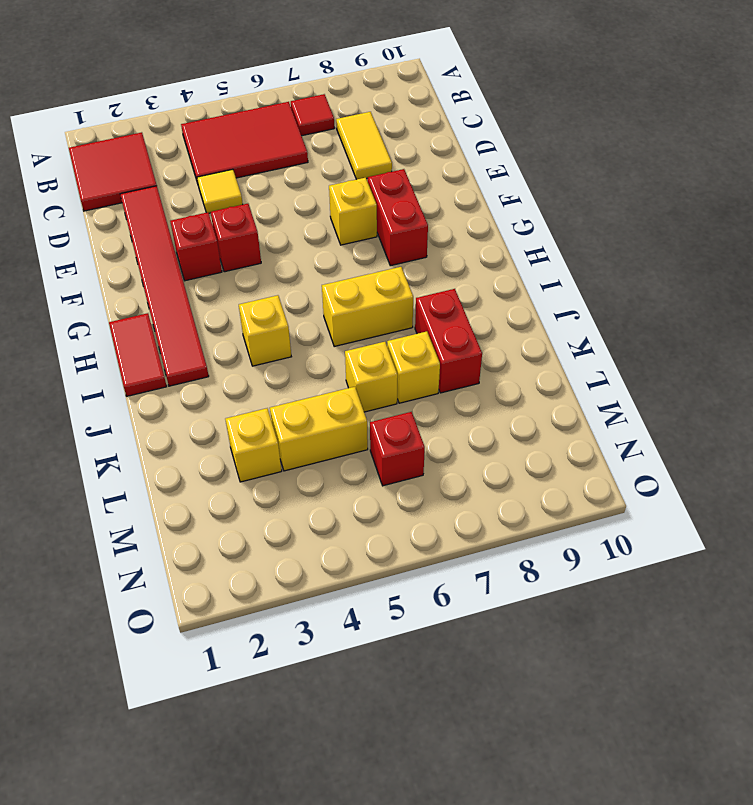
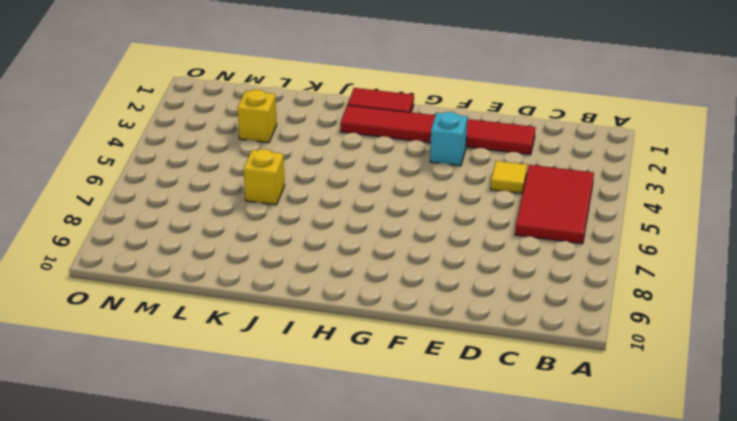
cyan brick F3 level 1 -> red brick F3 level 1
none -> red tile B1:C2 level 1
none -> red tile B7 level 1
none -> yellow tile C8:D8 level 1

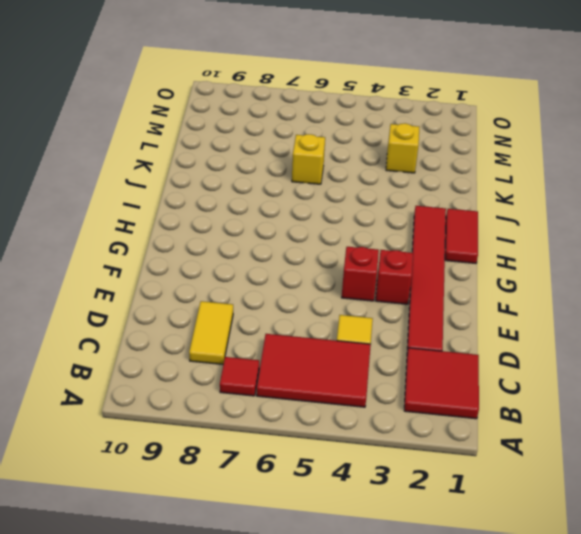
none -> yellow brick F7 level 1
none -> red brick F8:G8 level 1
none -> yellow brick I4 level 1

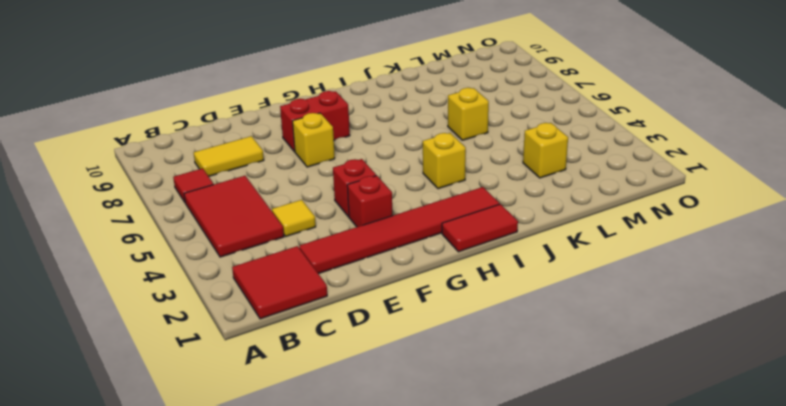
none -> yellow brick I6:I7 level 1
none -> red brick J8:K8 level 1
none -> yellow brick K7 level 1

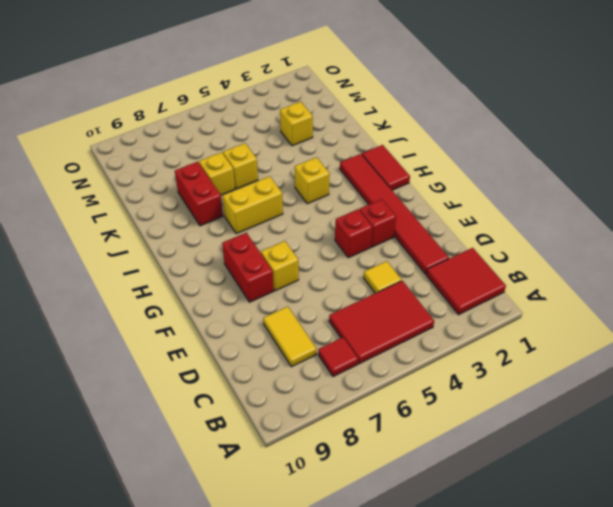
none -> yellow brick L4:L5 level 1
none -> red brick M6 level 1

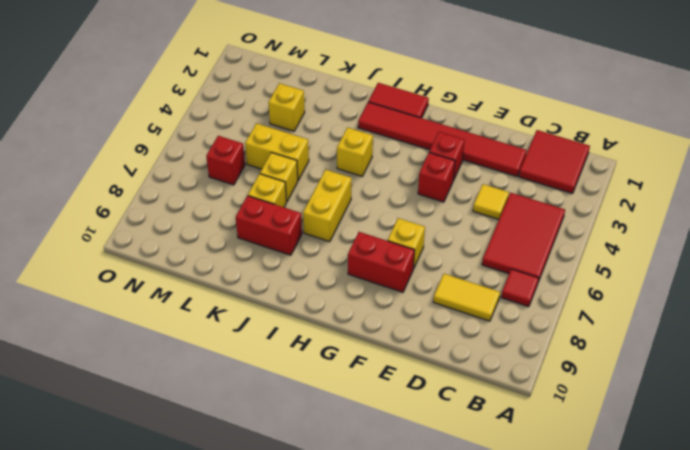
yellow brick K5:L5 level 1 -> yellow brick L4:L5 level 1

